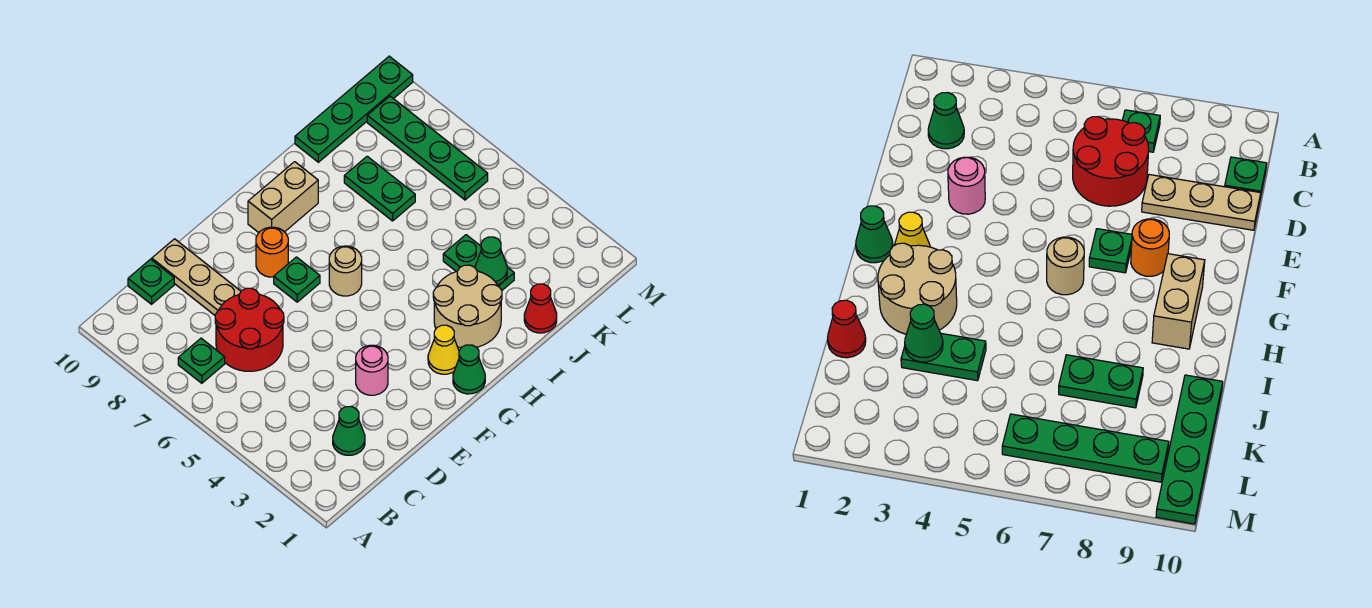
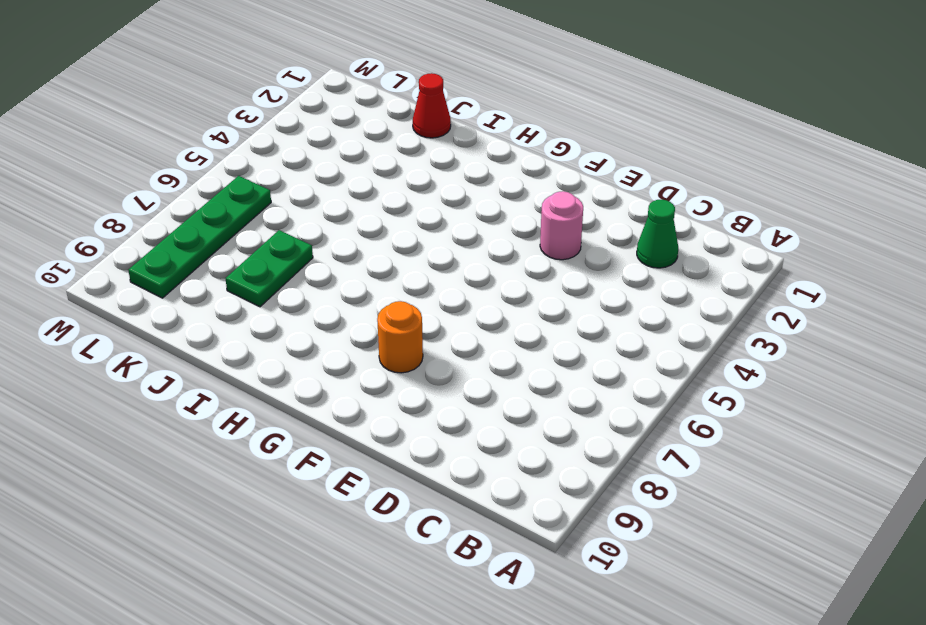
none -> green plate B7 level 1
none -> red round brick C6:D7 level 1
none -> green plate C10 level 1

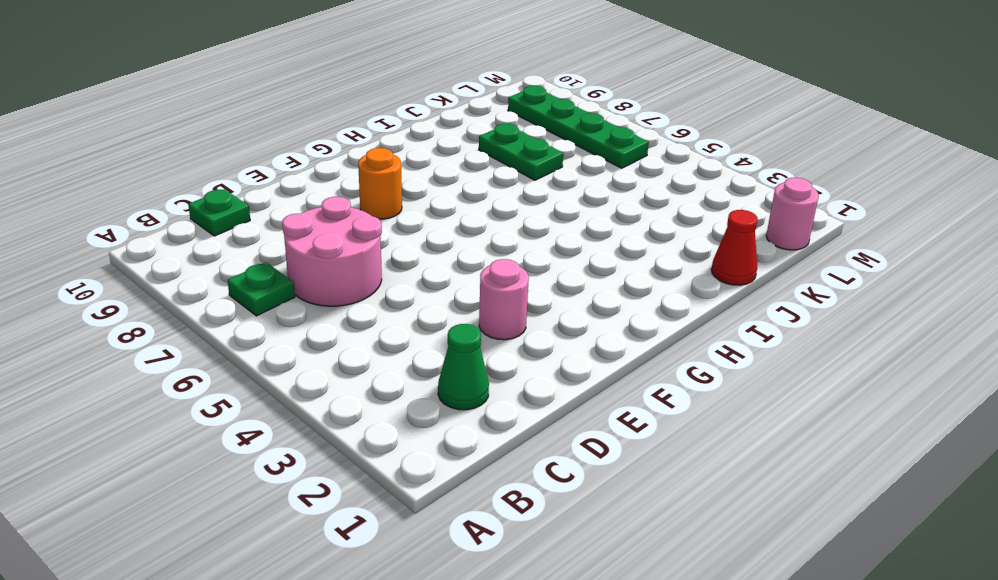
pink round brick C6:D7 level 1 -> red round brick C6:D7 level 1
pink round brick L1 level 1 -> none
none -> tan plate D8:D10 level 1
none -> green plate F7 level 1
none -> green cone G1 level 1

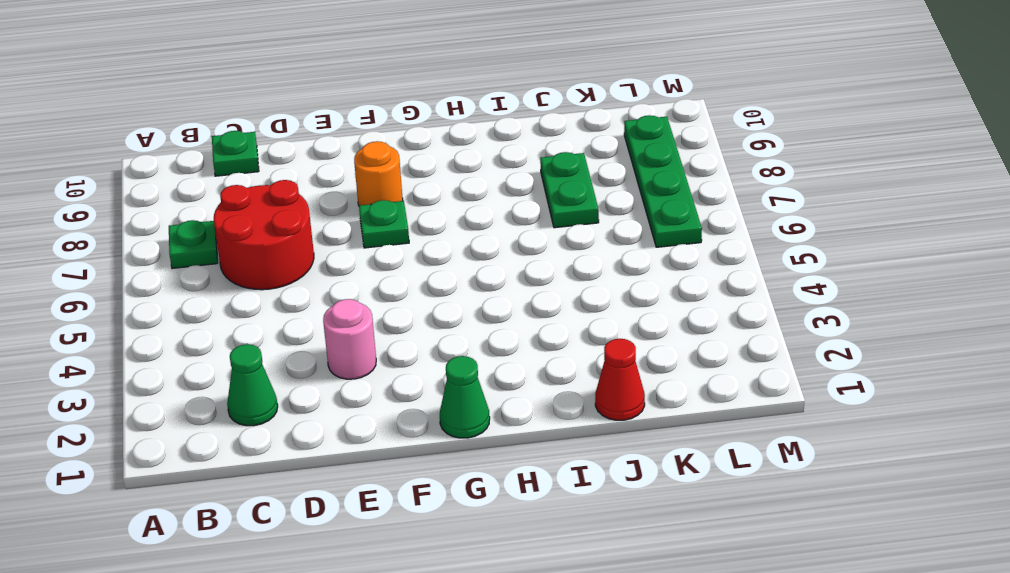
none -> tan plate D8:D10 level 1
none -> yellow cone G2 level 1
none -> tan round brick G6 level 1

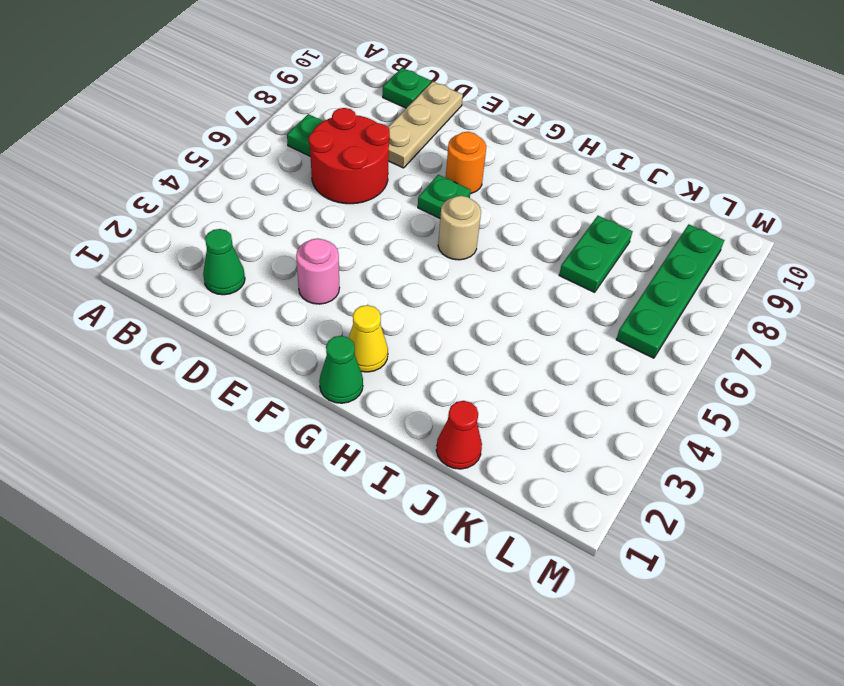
none -> tan brick G9:H9 level 1
none -> tan round brick H2:I3 level 1
none -> green plate J3:J4 level 1

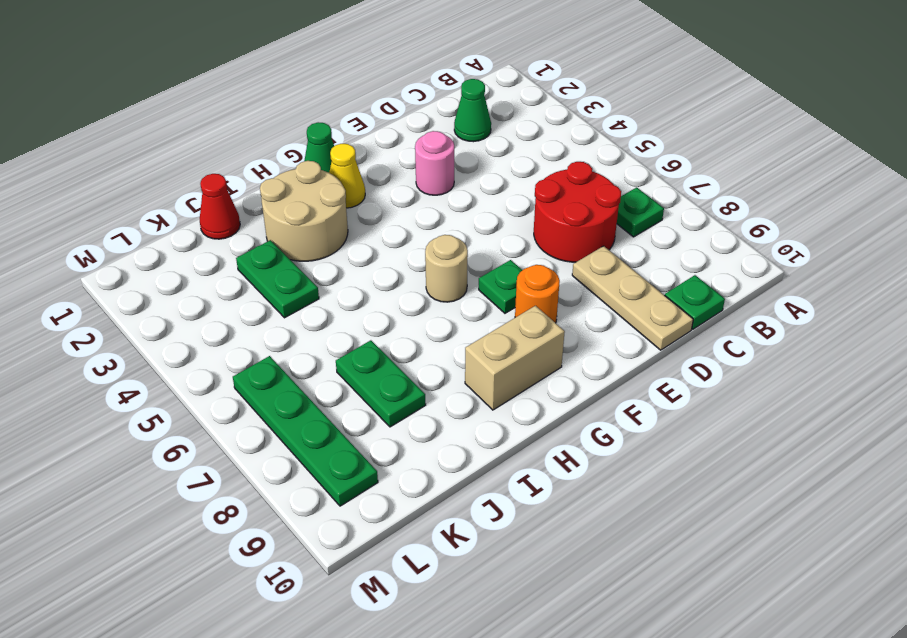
none -> green plate J10:M10 level 1
none -> green cone J3 level 2

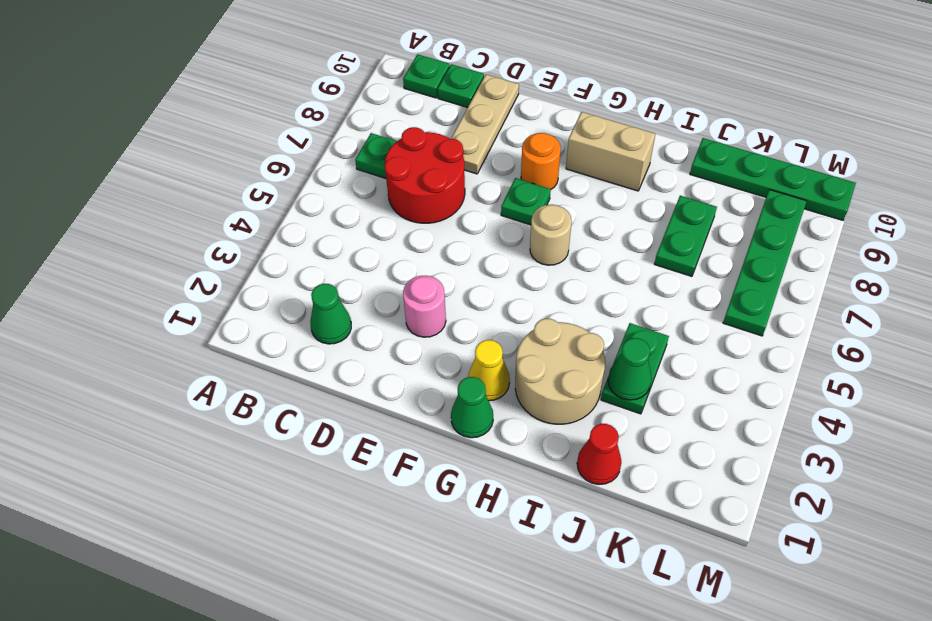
green plate B10 level 1 -> none

